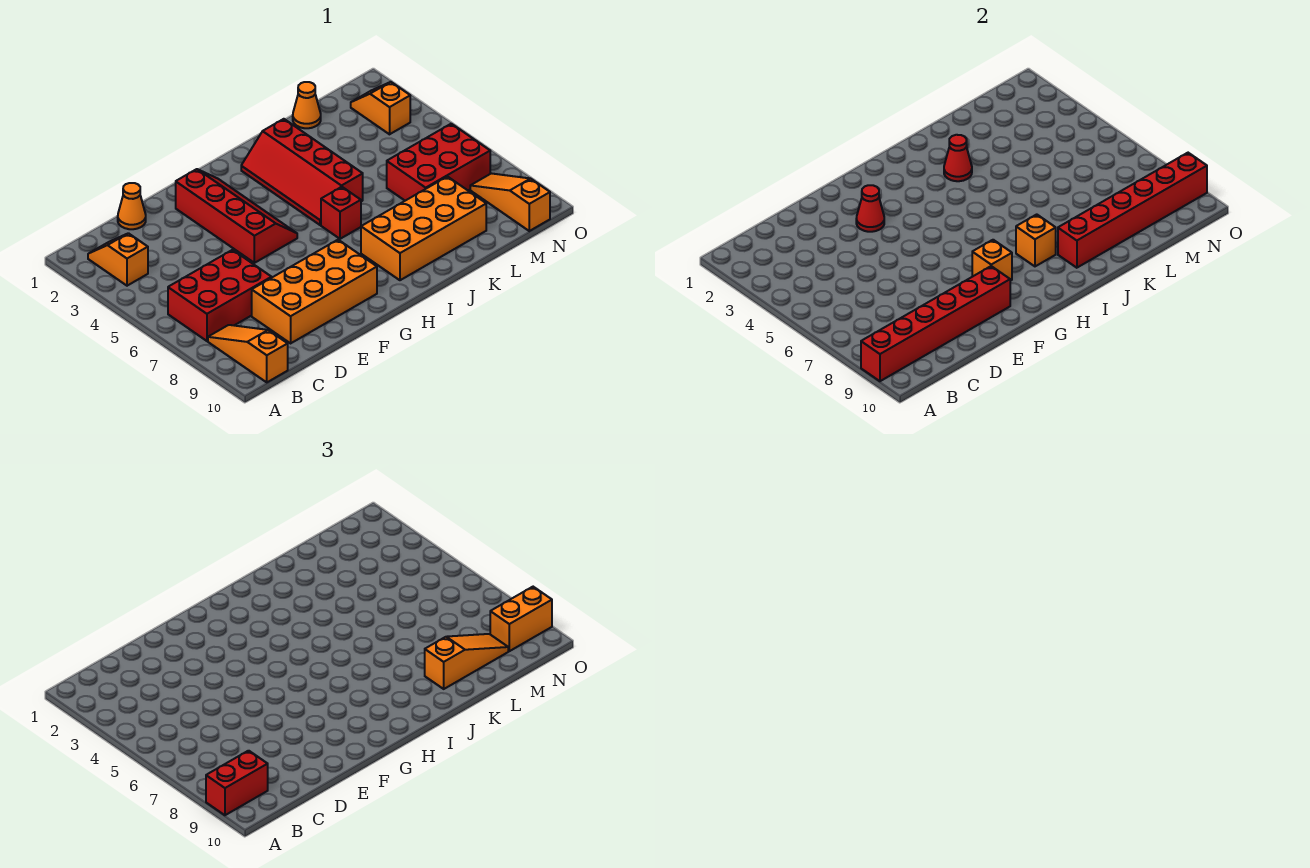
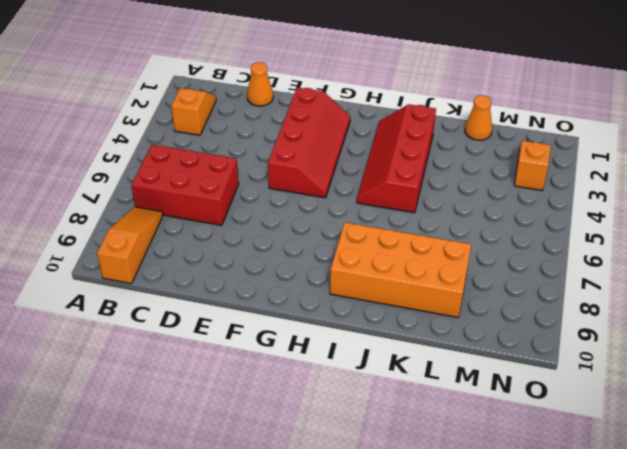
none -> orange brick D8:G9 level 1
none -> red brick I6 level 1
none -> red brick L6:N7 level 1

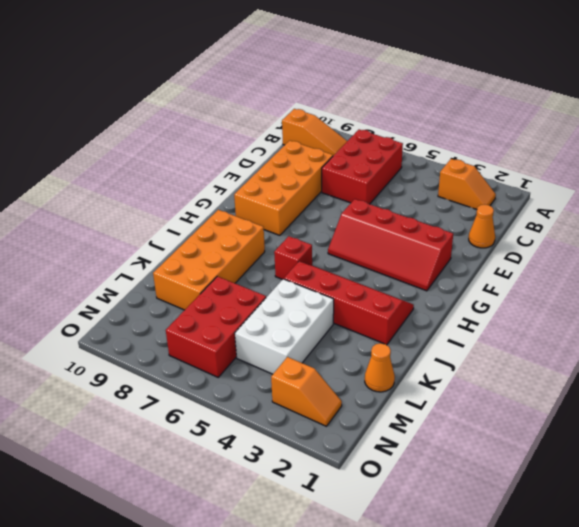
white brick K4:M5 level 1 -> none
none -> orange slope N8:N10 level 1 top 10
none -> red brick A9:F9 level 2
none -> red cone F3 level 2

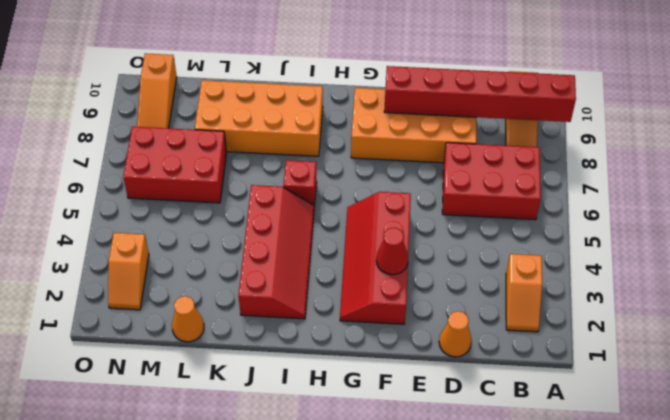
none -> orange brick G8 level 2
none -> orange brick I8 level 2
none -> red cone J3 level 2

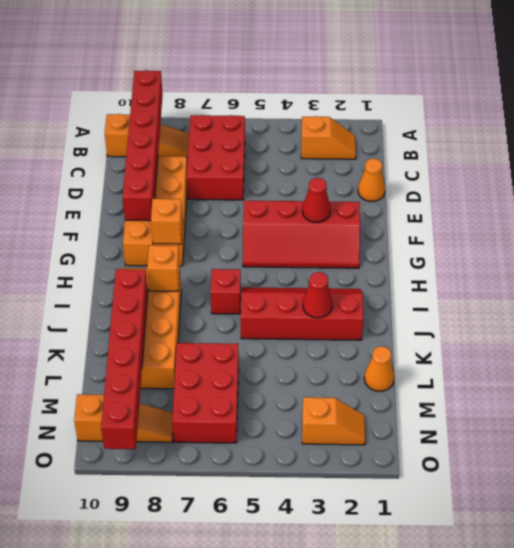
none -> red brick A9:B9 level 3
none -> orange slope K9:M9 level 3 top K
none -> orange brick N9:O9 level 3

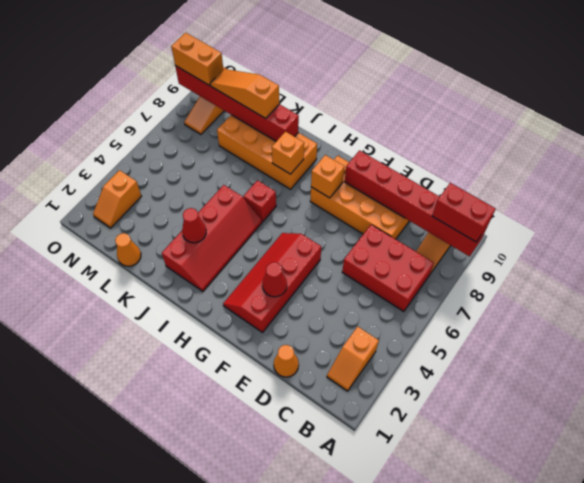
none -> red brick L6:N7 level 1

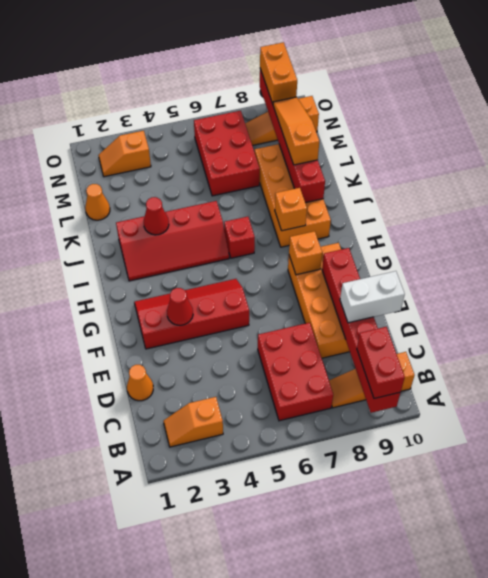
white brick D9:D10 level 3 -> none

